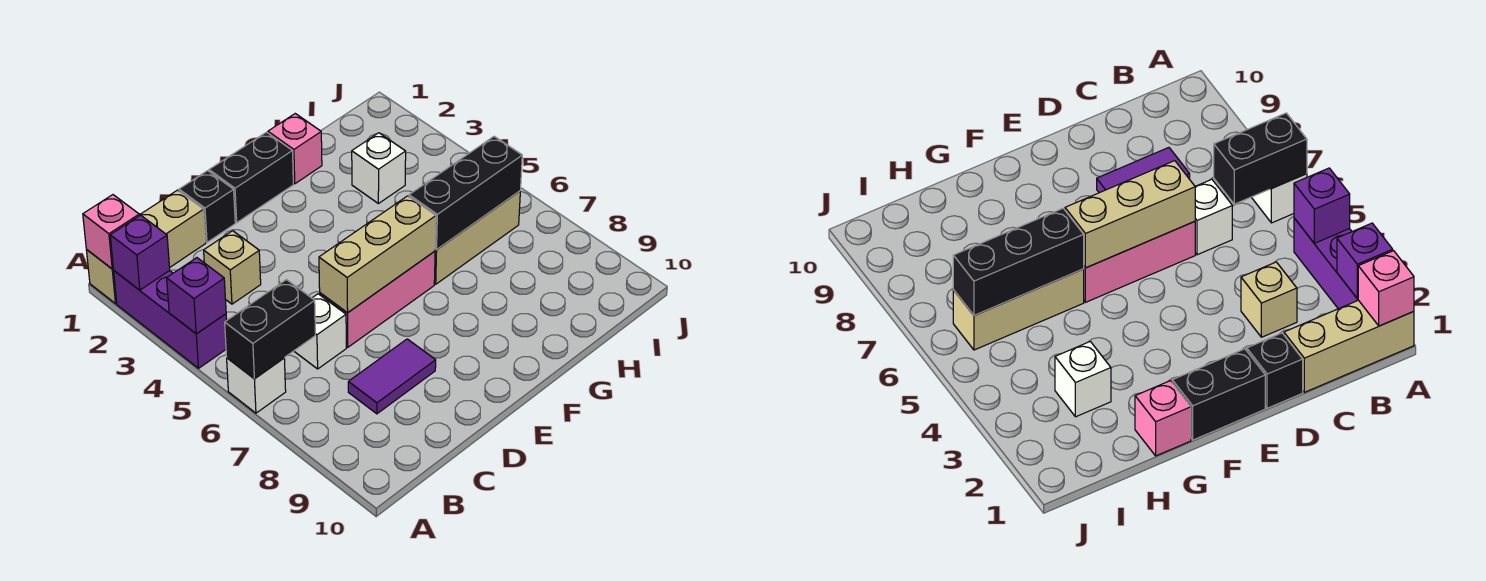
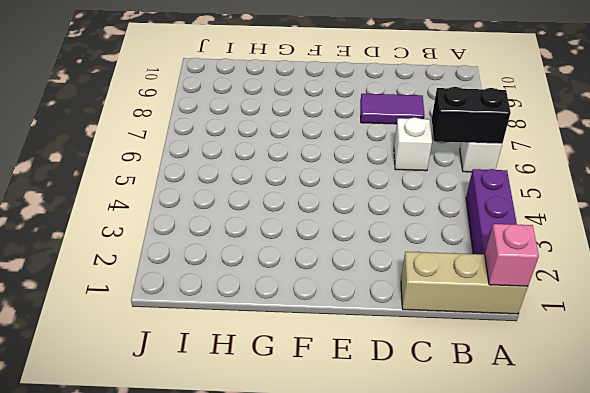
none -> tan brick C3 level 1
none -> black brick D1 level 1
none -> pink brick D6:F6 level 1

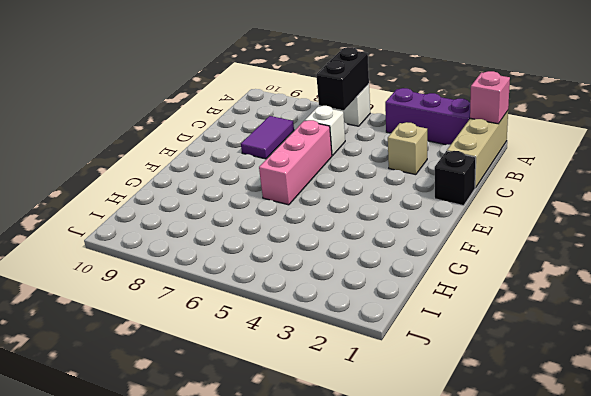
none -> black brick E1:F1 level 1
none -> pink brick G1 level 1
none -> tan brick G6:I6 level 1

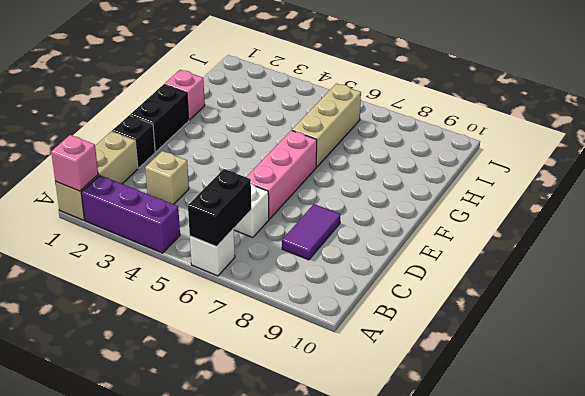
none -> white brick H3 level 1
none -> purple brick A2 level 2
none -> purple brick A4 level 2

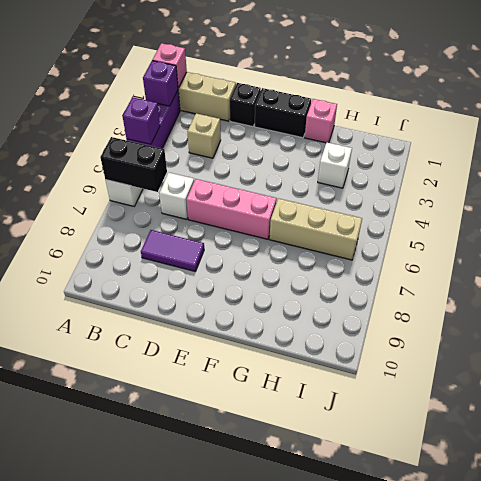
none -> tan brick D6:F6 level 2
none -> black brick G6:I6 level 2

